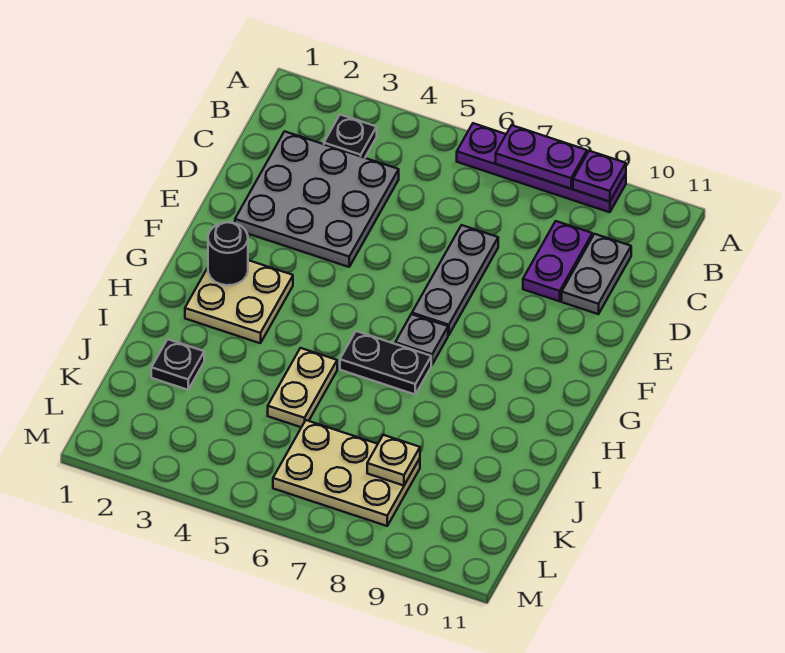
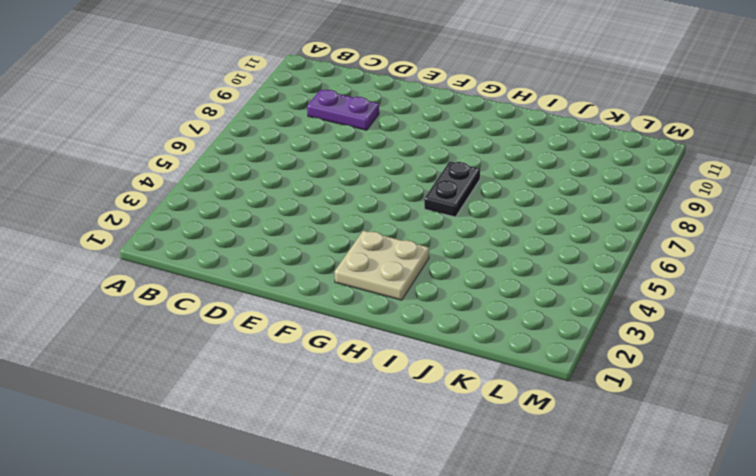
none -> purple plate A6:A9 level 1
none -> black plate B3 level 1
none -> grey plate C2:E4 level 1

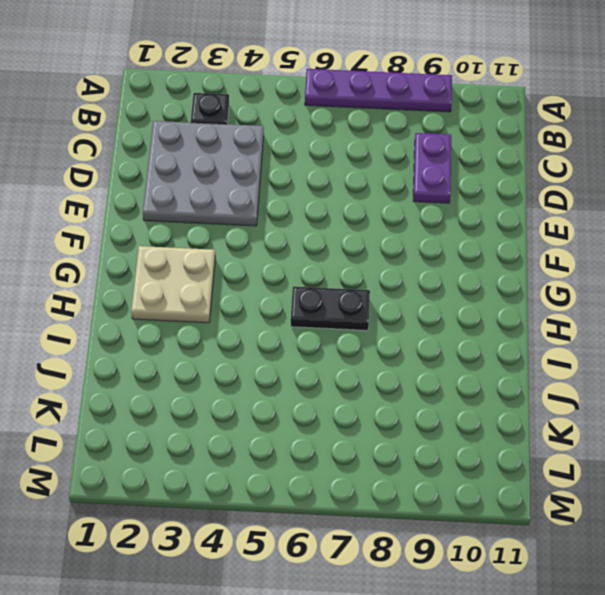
none -> grey plate C10:D10 level 1
none -> grey plate D7:F7 level 1
none -> grey plate G7 level 1

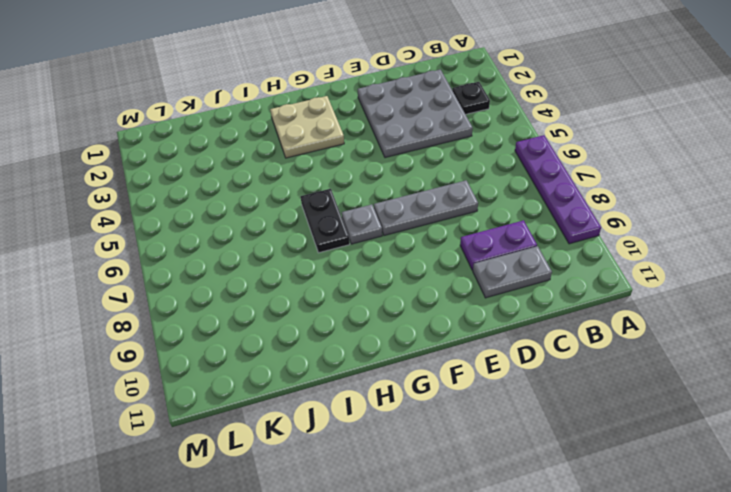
none -> tan plate I5:J5 level 1
none -> black plate J2 level 1
none -> tan plate K6:L8 level 1

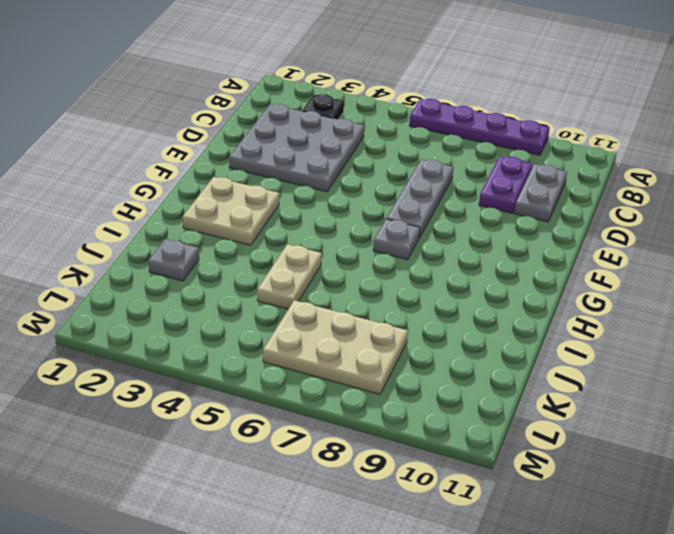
grey plate J2 level 1 -> black plate J2 level 1
none -> black plate H6:H7 level 1
none -> purple plate A7:A8 level 2
none -> purple plate A9 level 2

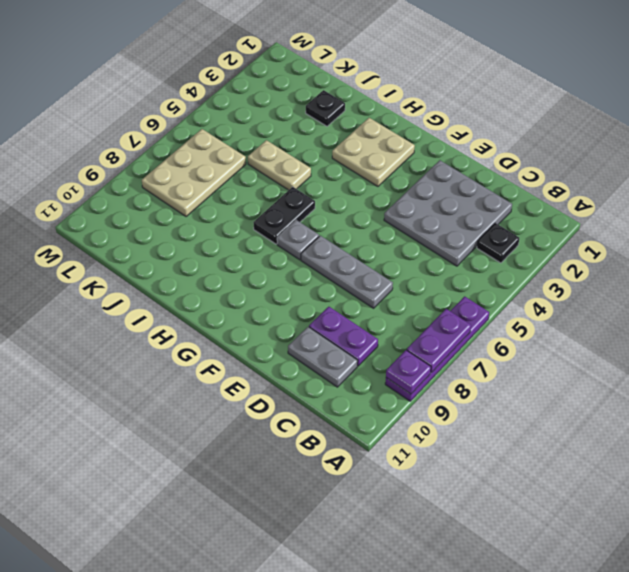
none -> black round brick G2 level 2
none -> tan plate K8 level 2

